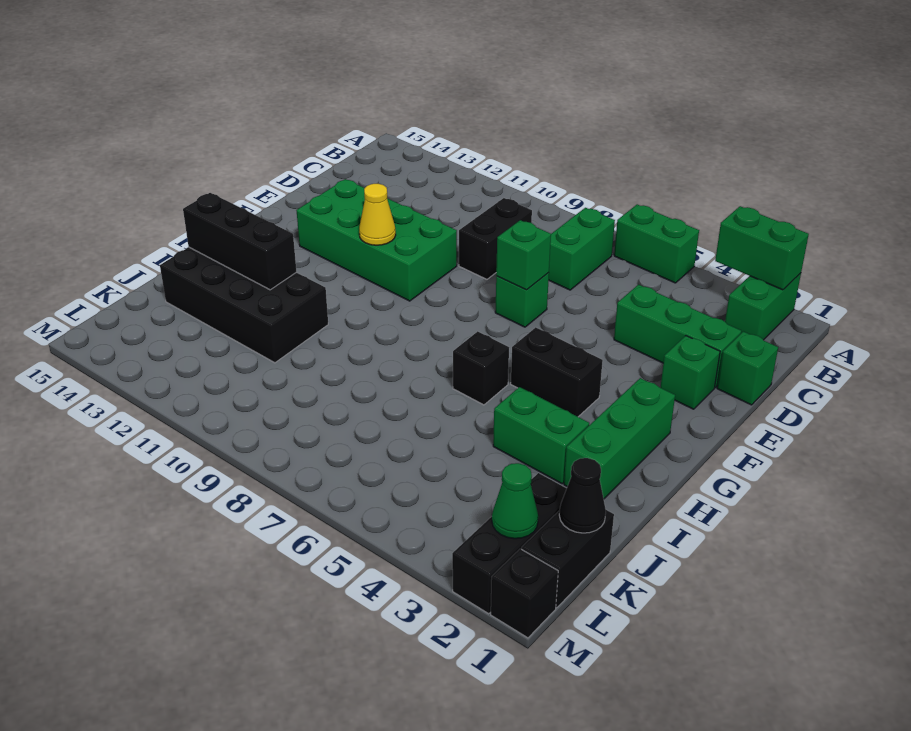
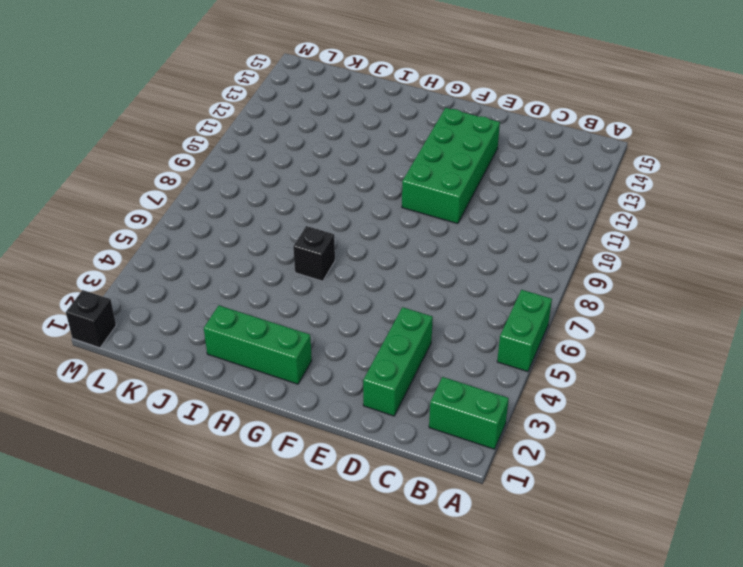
none -> green brick B7:C7 level 1
none -> black brick C9:D9 level 1
none -> green brick D1 level 1

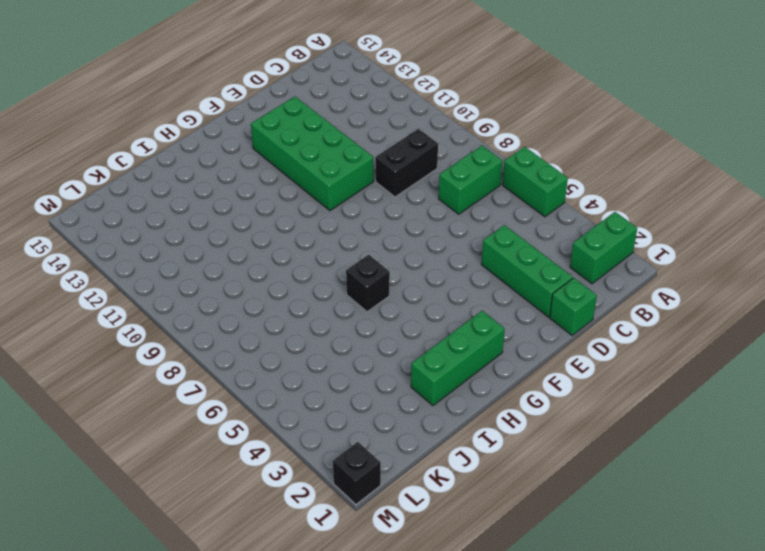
none -> green brick E2 level 1
none -> green brick E7 level 1
none -> black brick G4:G5 level 1

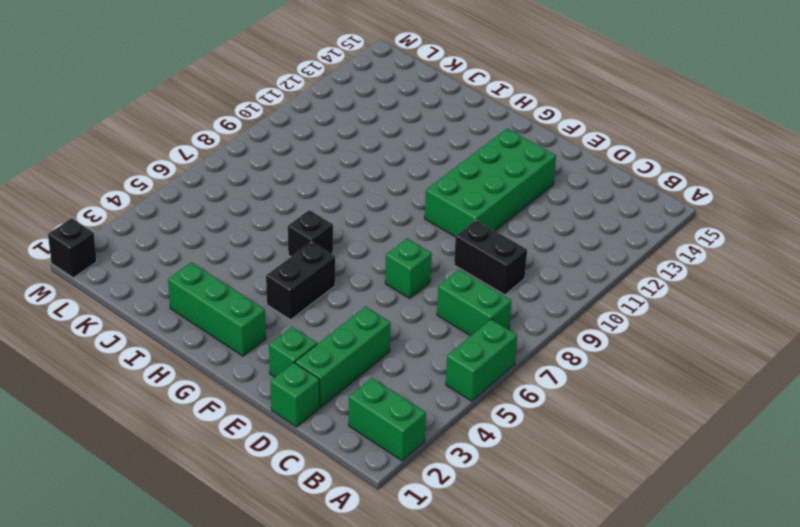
none -> green brick I3:I4 level 1
none -> black brick I11:J14 level 1
none -> black brick K1:L1 level 1

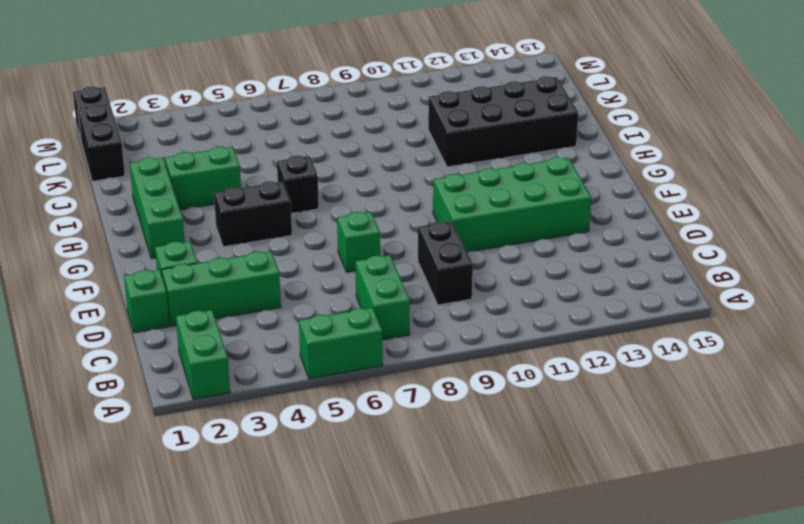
none -> black brick K2:M2 level 1
none -> green brick A2:A3 level 2
none -> green brick E7 level 2

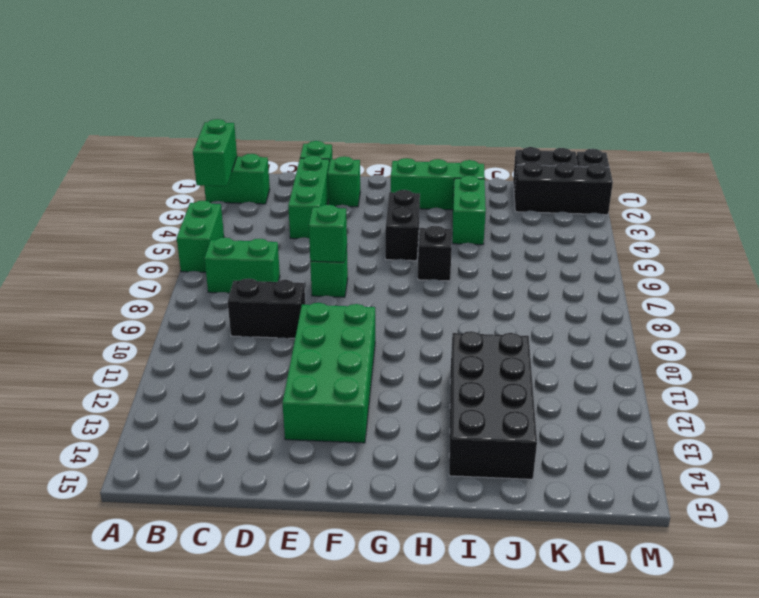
none -> yellow cone F11 level 2
none -> black brick I12:I14 level 2
none -> black cone K1 level 2

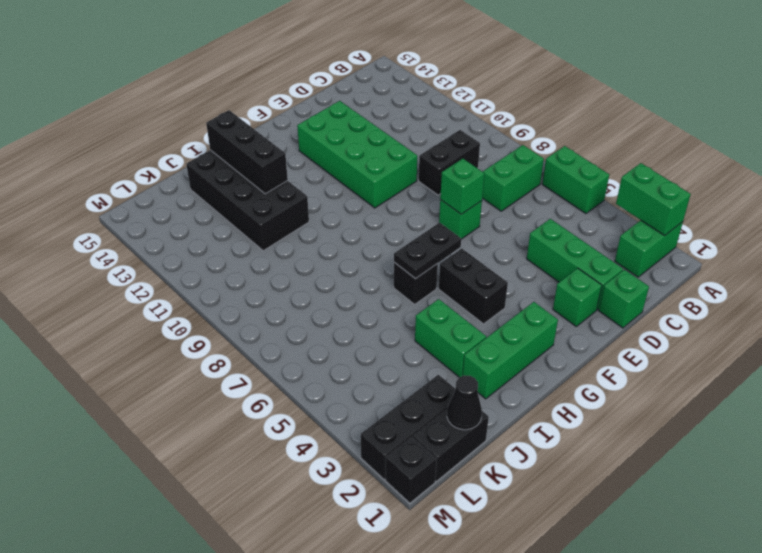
black plate G6:H6 level 2 -> none
none -> yellow cone F11 level 2
none -> green cone L2 level 2

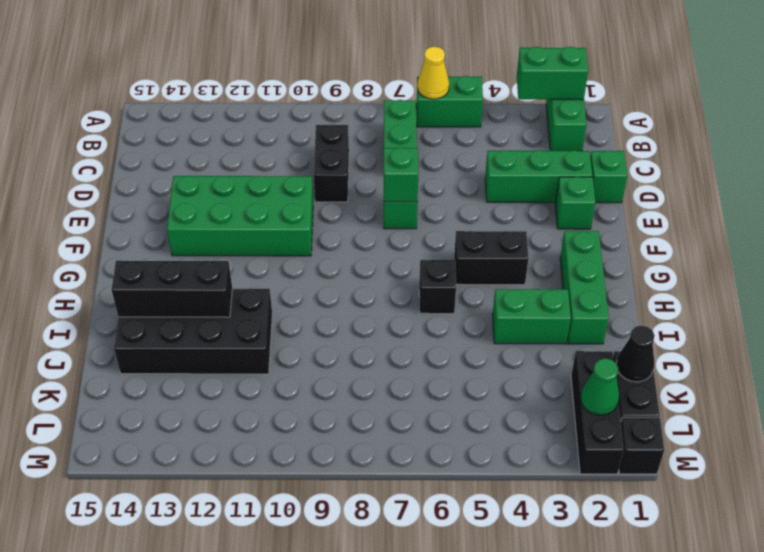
yellow cone A6 level 2 -> yellow cone F11 level 2

